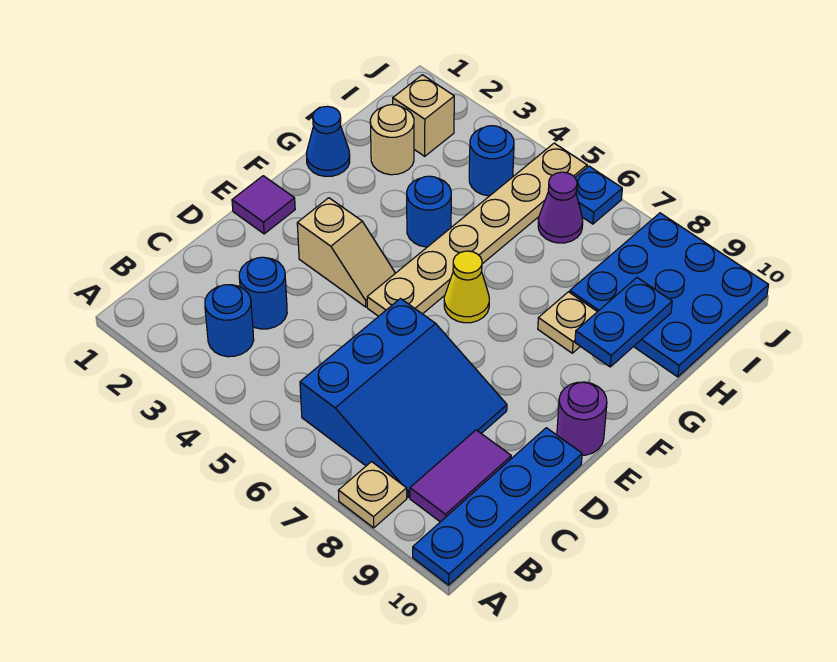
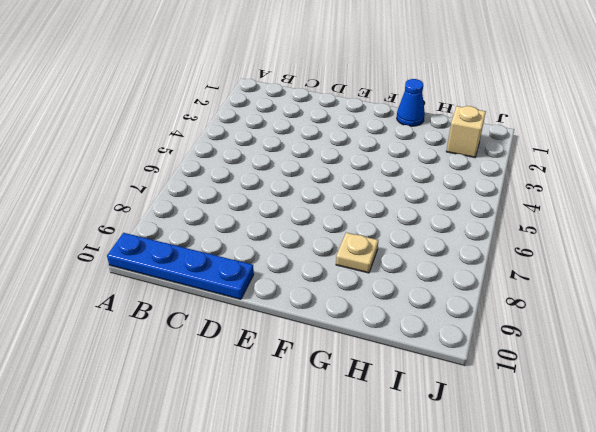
none -> tan plate A8 level 1
none -> blue round brick B3 level 1
none -> blue slope B6:D8 level 1 top 6

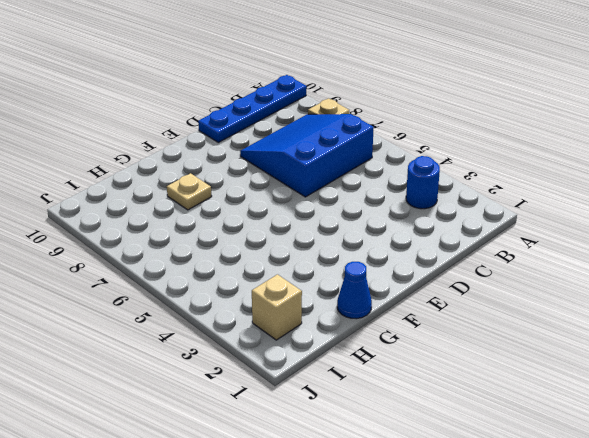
none -> purple tile B9:C9 level 1
none -> blue round brick C3 level 1
none -> purple tile E1 level 1

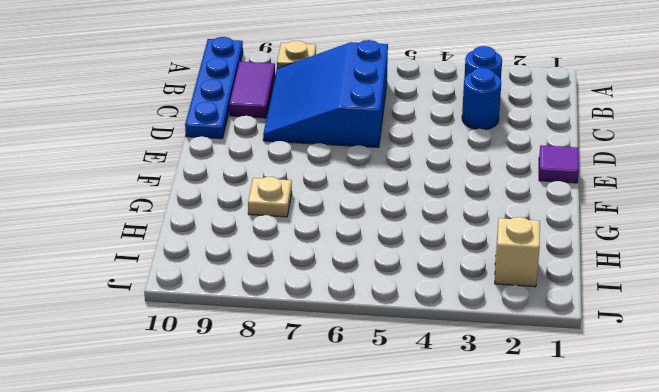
none -> tan slope E3:E4 level 1 top 3
none -> tan plate E5:J5 level 1
none -> purple round brick E10 level 1

